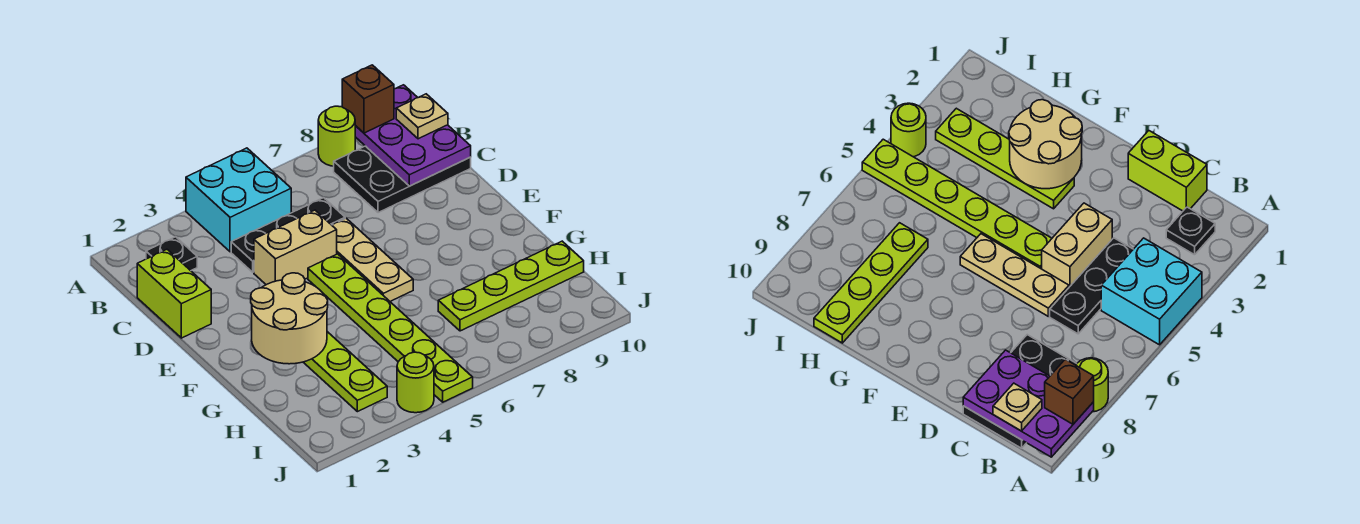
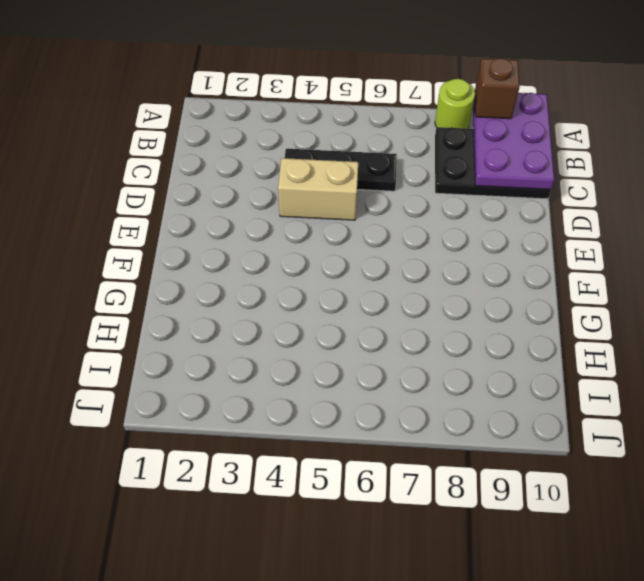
none -> cyan brick A4:B5 level 1
none -> black plate B2 level 1
none -> lime brick C1:D1 level 1

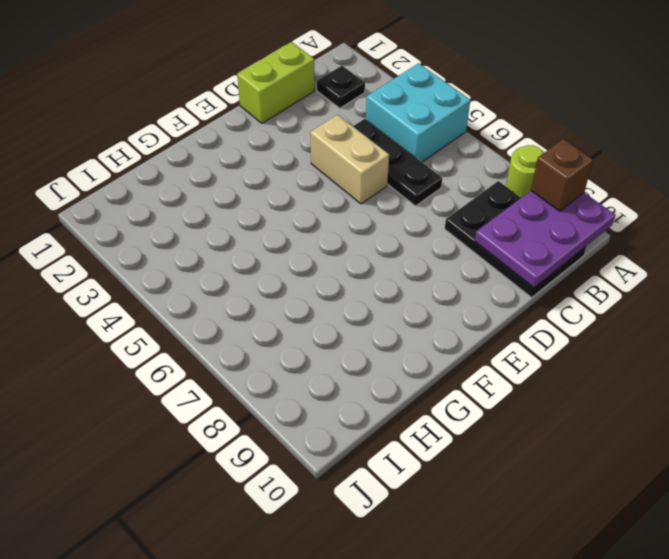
none -> tan plate D6:F6 level 1
none -> lime plate E5:J5 level 1
none -> lime plate F3:I3 level 1

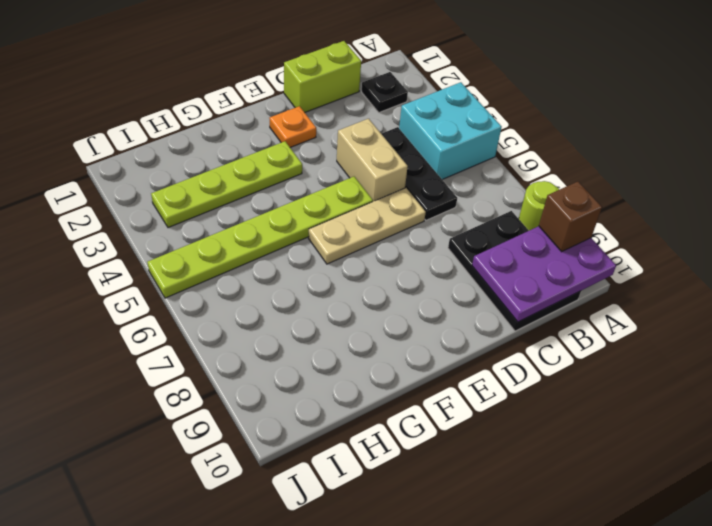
orange plate E2 level 1 -> none
none -> lime plate H7:H10 level 1
none -> lime round brick J4 level 1
none -> tan round brick F2:G3 level 2

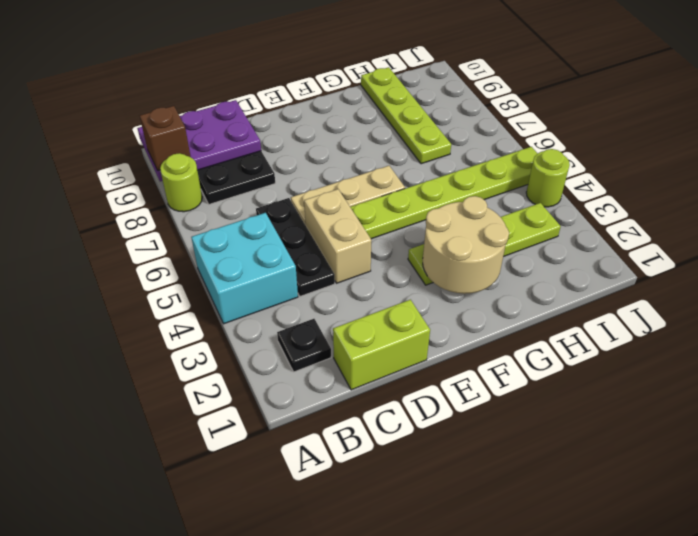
none -> tan plate B10 level 3

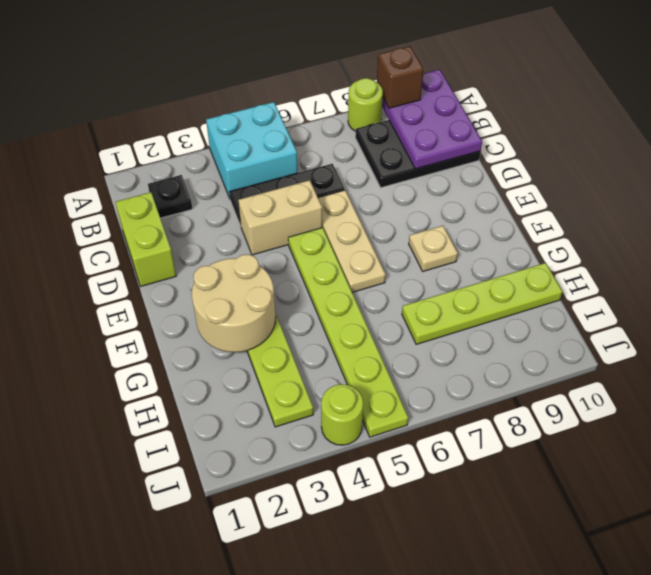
tan plate F8 level 1 -> tan plate B10 level 3

